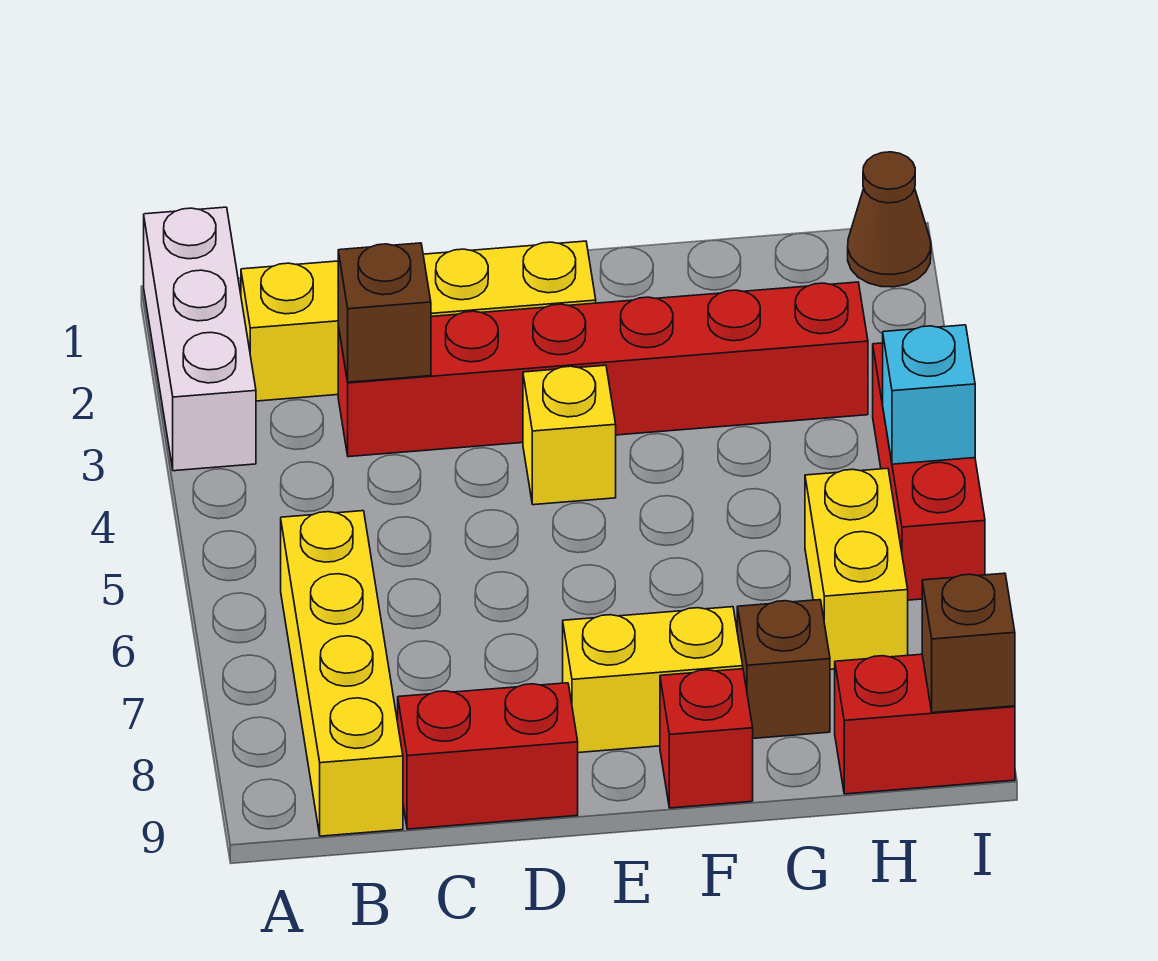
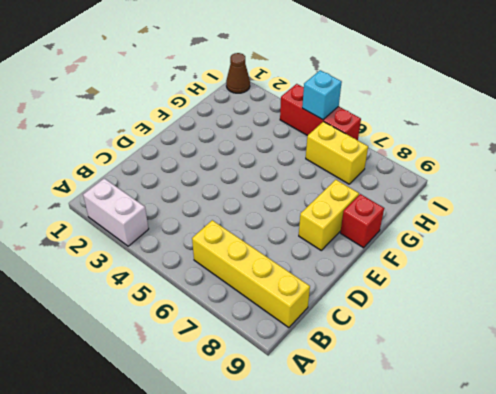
white brick A2:A3 level 1 -> white brick A1:A3 level 1
none -> yellow brick B2:E2 level 1
none -> red brick C3:H3 level 1
none -> red brick C9:D9 level 1

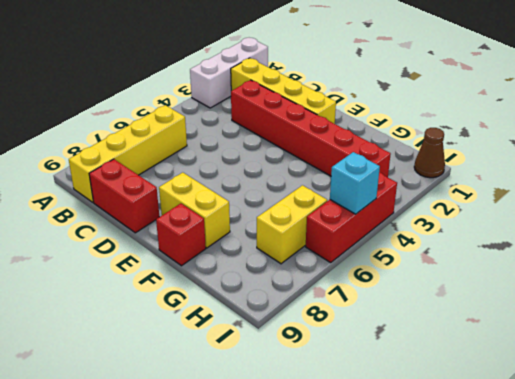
none -> yellow brick E4 level 1
none -> brown brick G8 level 1
none -> red brick H9:I9 level 1

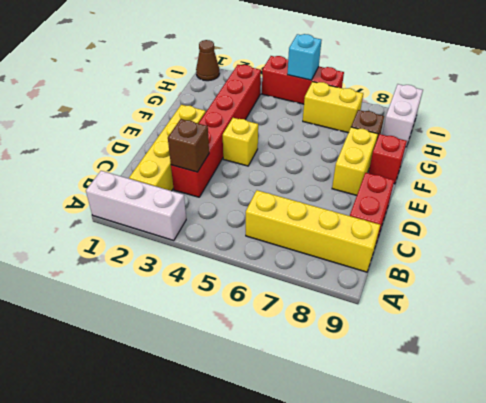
white brick H9:I9 level 1 -> red brick H9:I9 level 1
none -> brown brick I9 level 2

